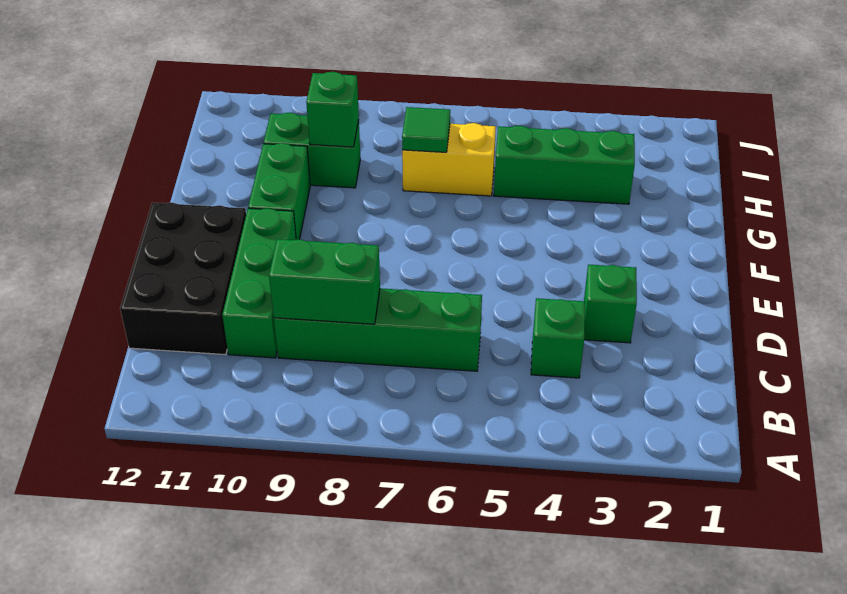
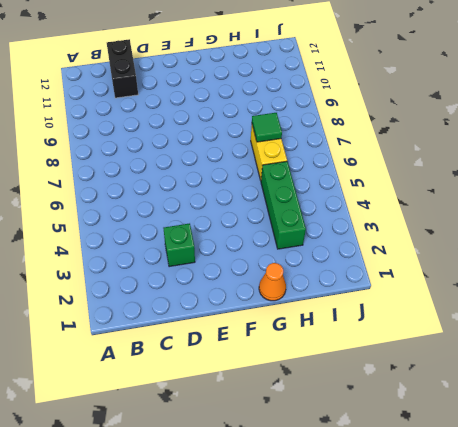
black brick C11:C12 level 1 -> black brick C11:E12 level 1
orange cone G1 level 1 -> none
none -> green brick C4 level 1
none -> green brick C6:C9 level 1
none -> green brick C10:E10 level 1

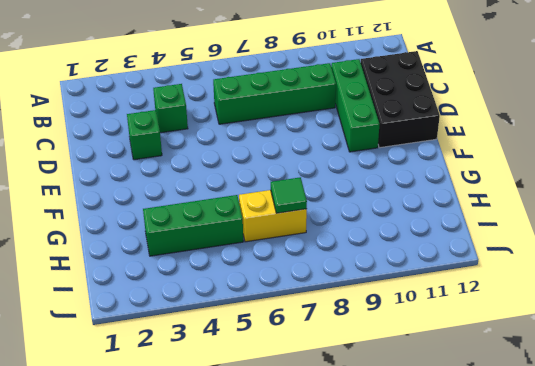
none -> green brick F10:G10 level 1
none -> green brick H9:H10 level 1
none -> green brick C8:C9 level 2

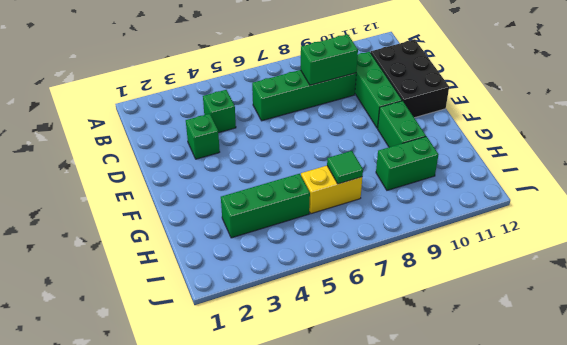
none -> green brick H9 level 2

